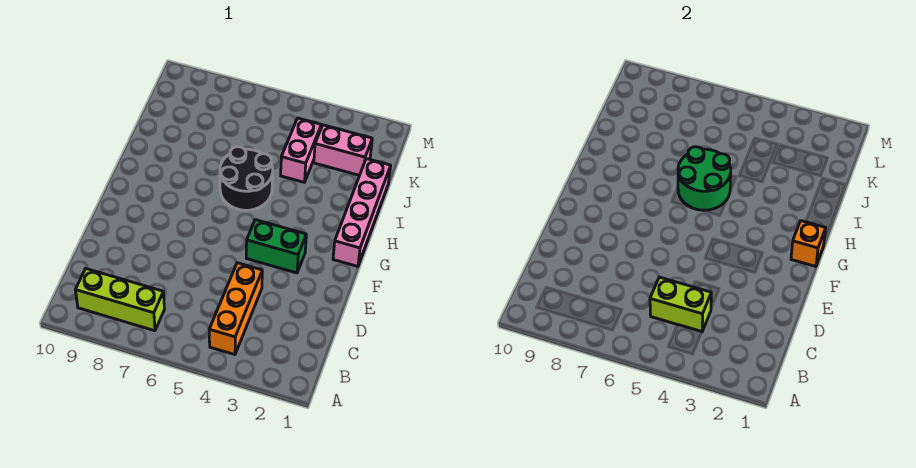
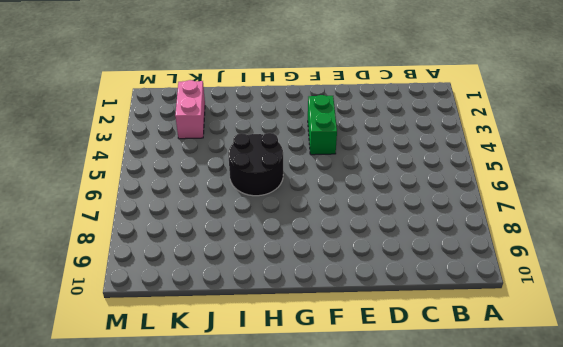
none -> orange brick B4:D4 level 1
none -> lime brick B7:B9 level 1

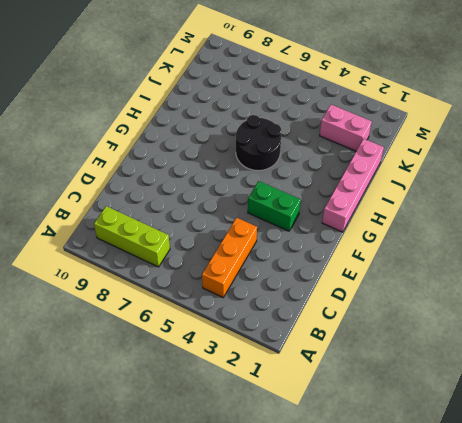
none -> pink brick J4:K4 level 1
none -> lime brick C4:C5 level 2

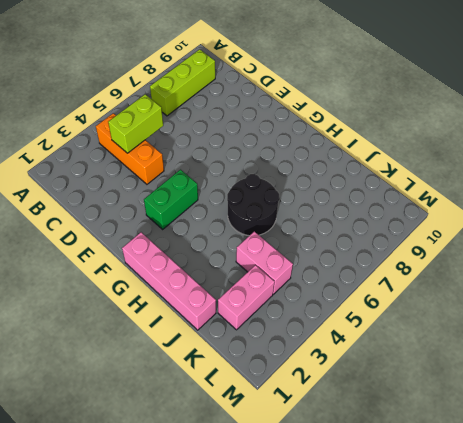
none -> orange brick G1 level 2
none -> green round brick H5:I6 level 2

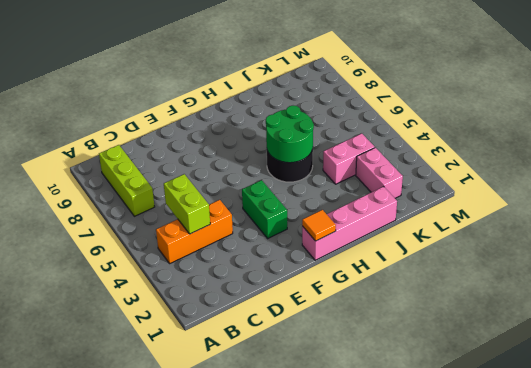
orange tile G1 level 2 -> orange brick G1 level 2

